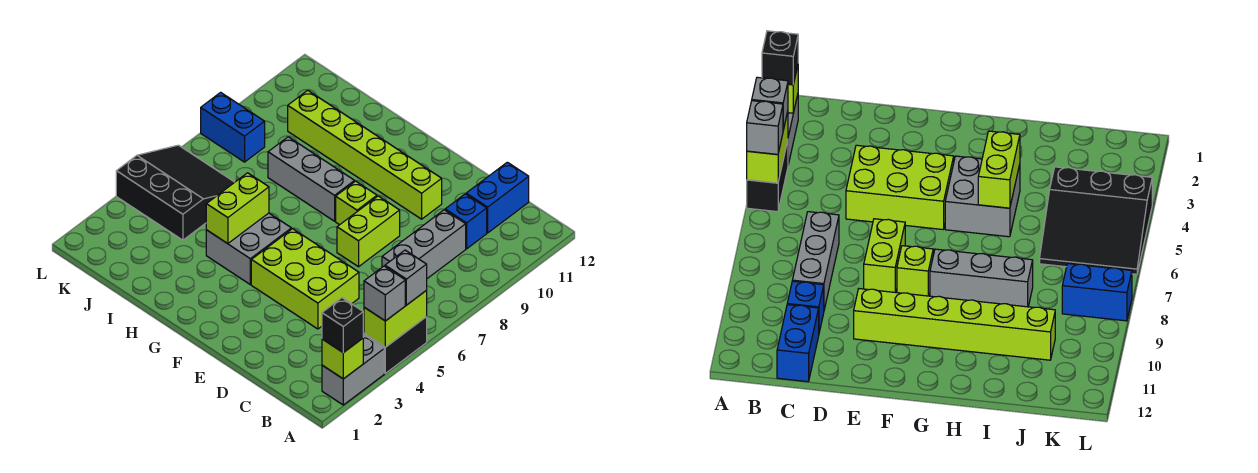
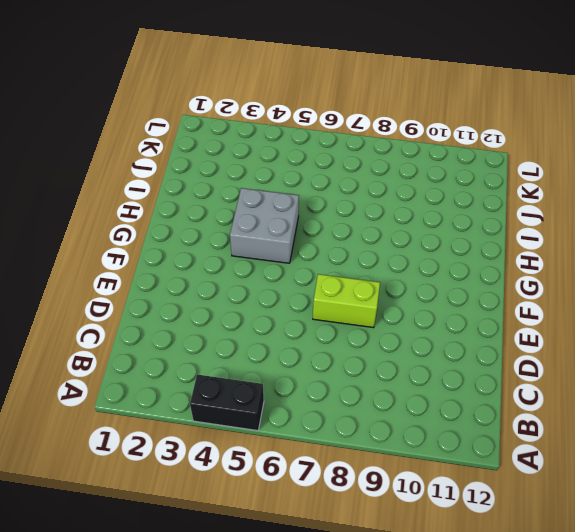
none -> grey brick A2:A3 level 1
none -> grey brick C7:C9 level 1
none -> blue brick C10 level 1

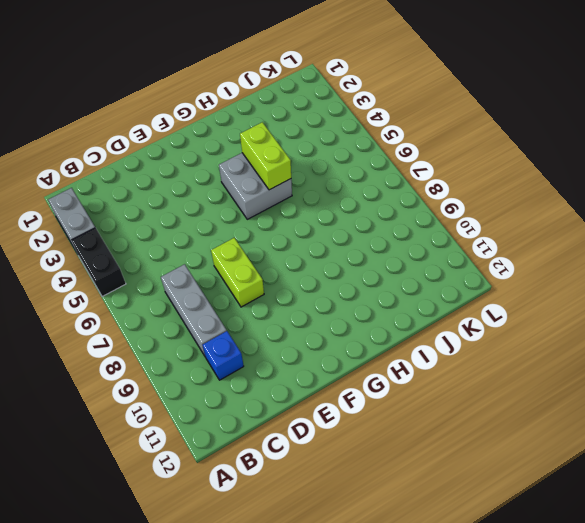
none -> blue brick C11:C12 level 1
none -> lime brick D4:F5 level 1
none -> lime brick E10:J10 level 1

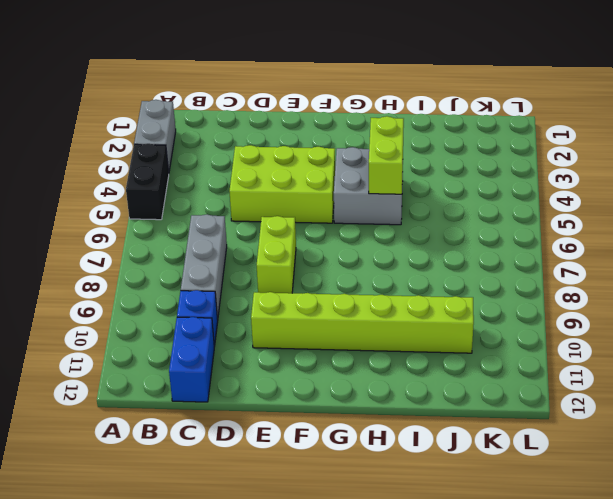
none -> lime brick F8 level 1
none -> grey brick G8:I8 level 1
none -> black slope J4:L6 level 1 top 4

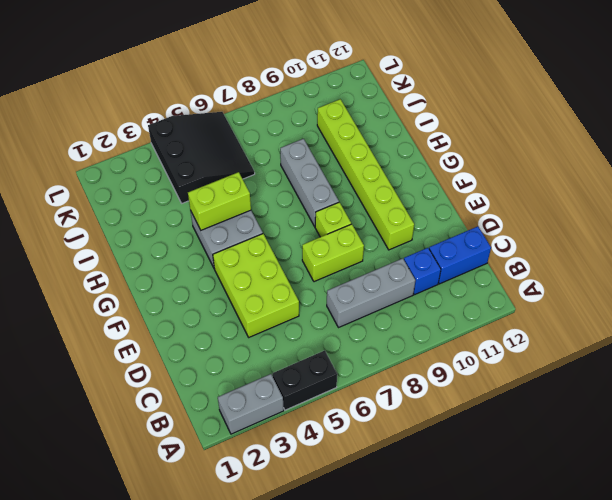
none -> blue brick K8:L8 level 1
none -> lime brick A2 level 2
none -> lime brick A4:A5 level 2

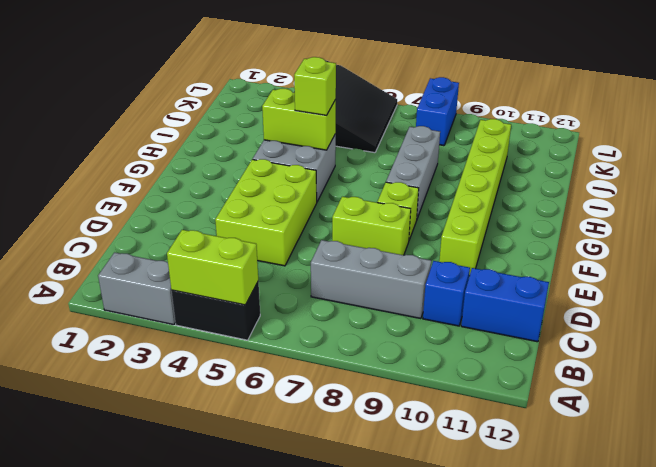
lime brick H5 level 3 -> lime brick A2 level 2
none -> black brick A2 level 3
none -> grey brick A4 level 3
none -> grey brick A5 level 3

